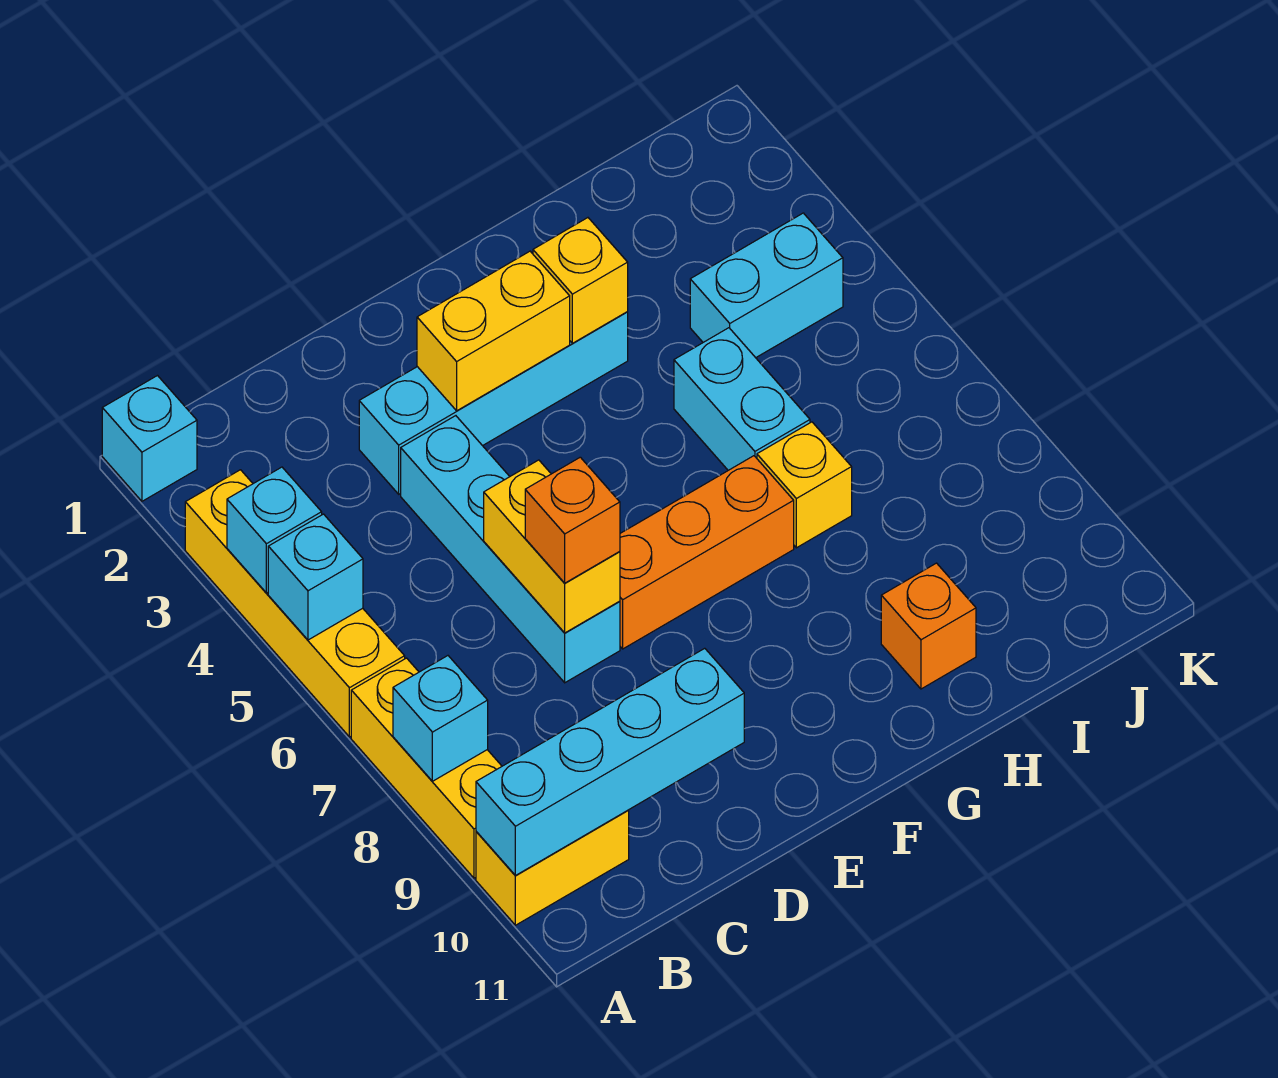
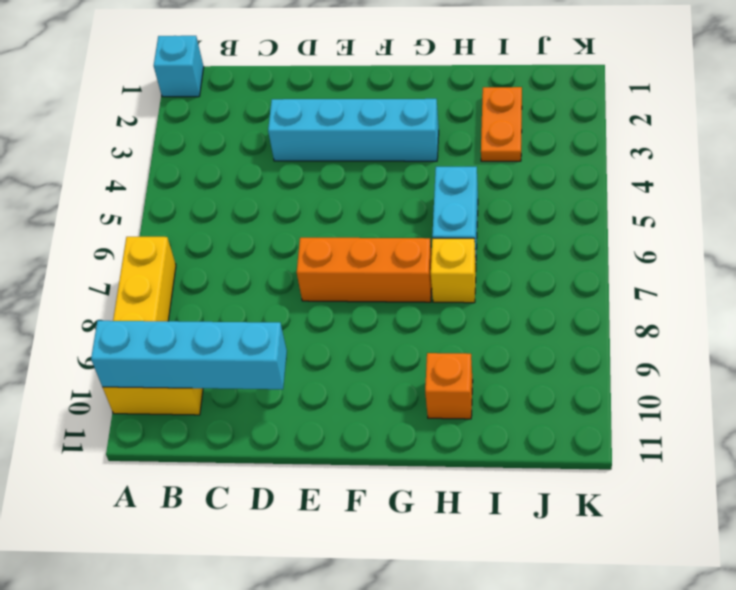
orange plate I2:I3 level 1 -> none
none -> yellow brick A3:A6 level 1
none -> cyan brick D4:D7 level 1
none -> cyan brick I4:J4 level 1

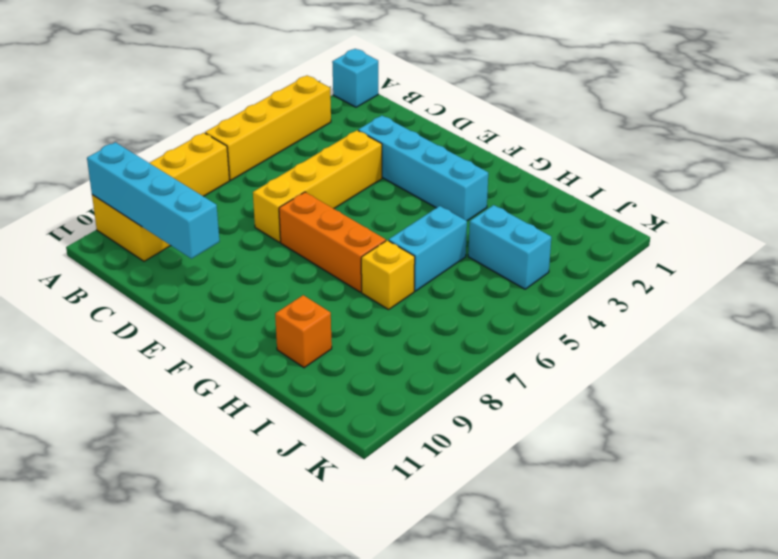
yellow brick D4:D7 level 1 -> cyan brick D4:D7 level 1
none -> cyan brick A4 level 2
none -> cyan brick A5 level 2
none -> cyan brick A8 level 2

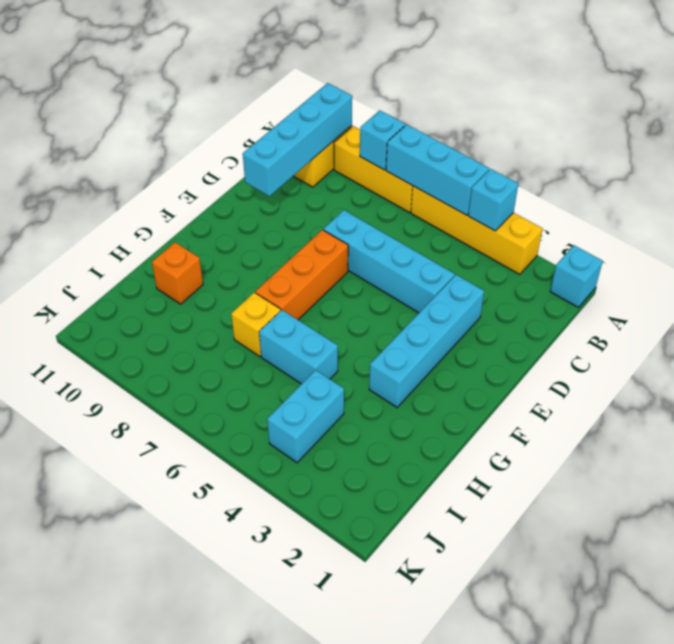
cyan brick A5:A7 level 2 -> cyan brick A5 level 2
none -> yellow brick D6:D7 level 2
none -> yellow brick E3:F3 level 2
none -> yellow brick G3 level 2

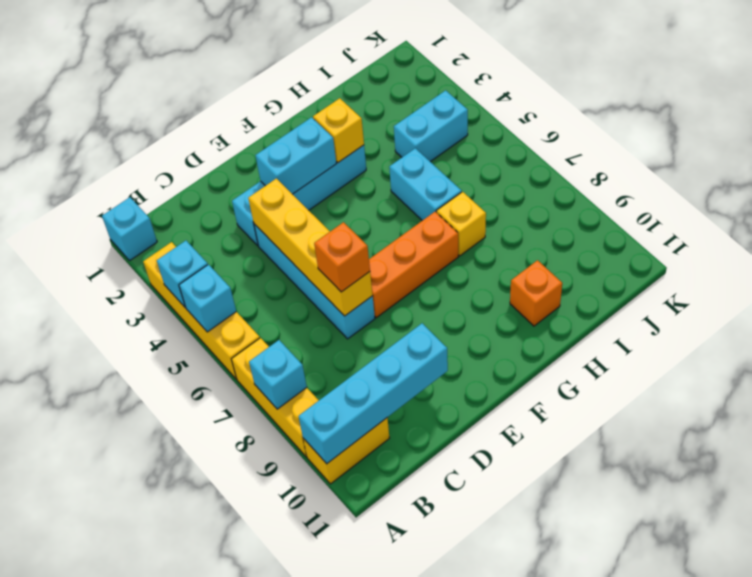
yellow brick D4:D7 level 2 -> yellow brick D6:D7 level 2
cyan brick E3:F3 level 2 -> yellow brick E3:F3 level 2

